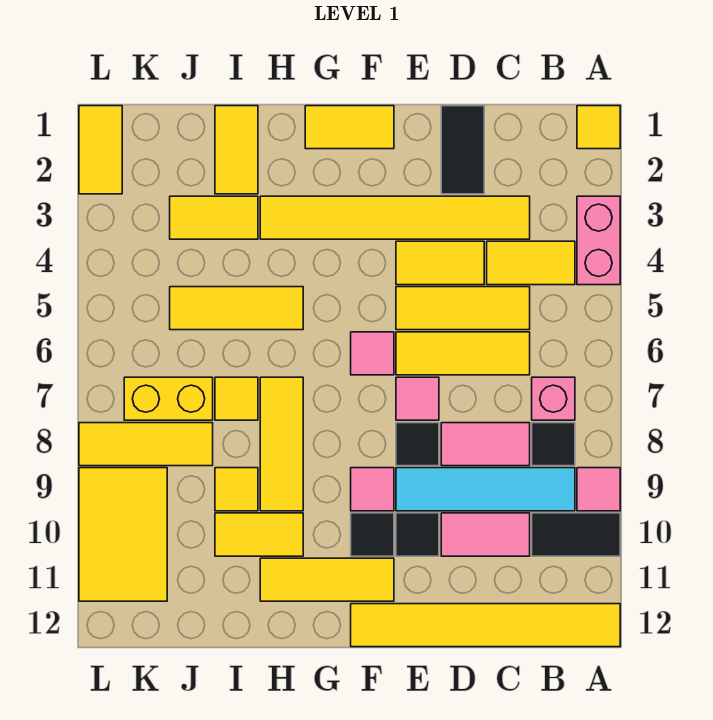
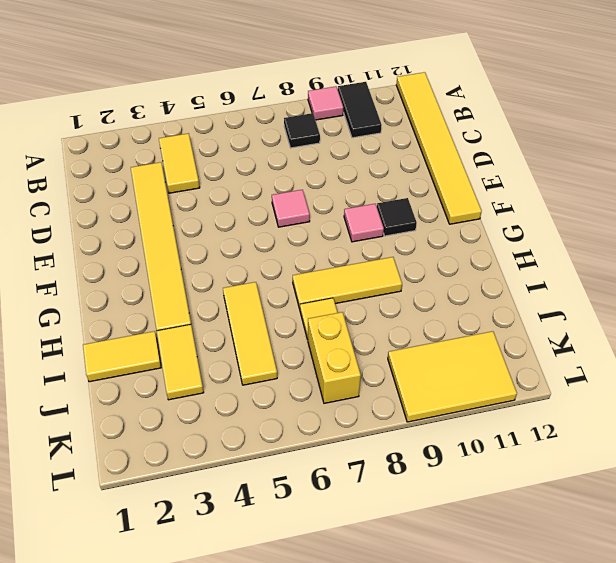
none -> yellow tile A1 level 1
none -> pink brick A3:A4 level 1
none -> pink brick B7 level 1
none -> cyan tile B9:E9 level 1

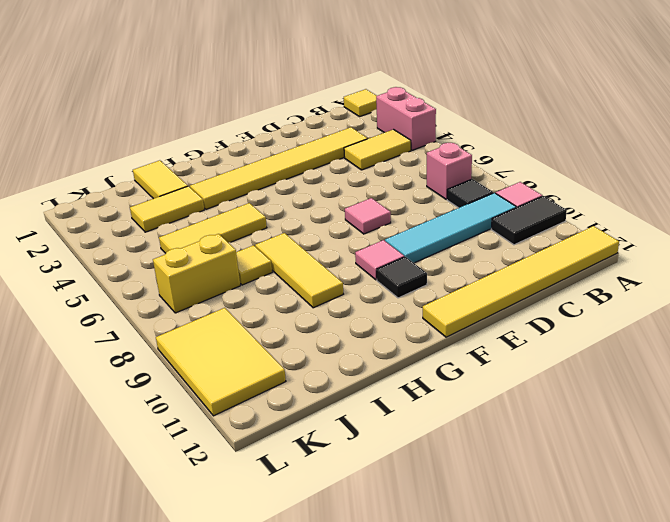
none -> yellow tile C5:E5 level 1
none -> yellow tile C6:E6 level 1
none -> pink tile C8:D8 level 1
none -> pink tile C10:D10 level 1

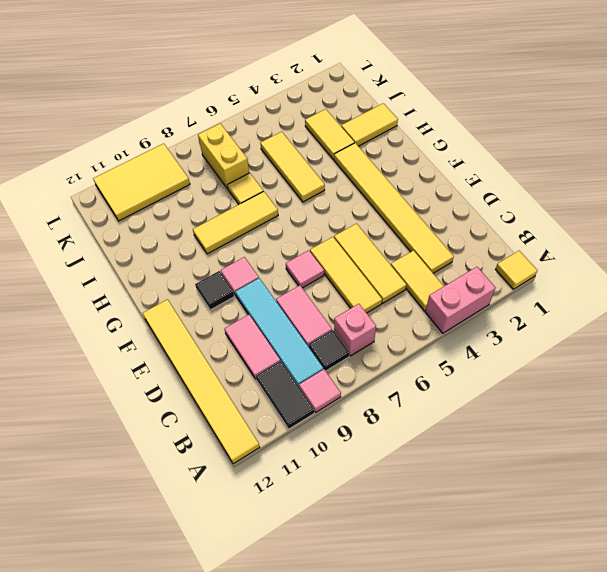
none -> black tile D1:D2 level 1
none -> yellow tile D4:E4 level 1
none -> black tile E8 level 1
none -> black tile E10 level 1

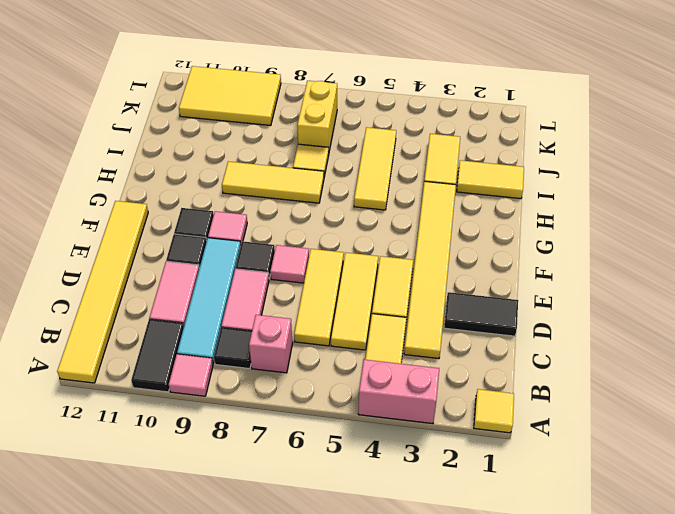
none -> yellow tile F1:G1 level 1
none -> pink tile F6 level 1
none -> yellow tile F11:H11 level 1
none -> yellow tile H10:I10 level 1

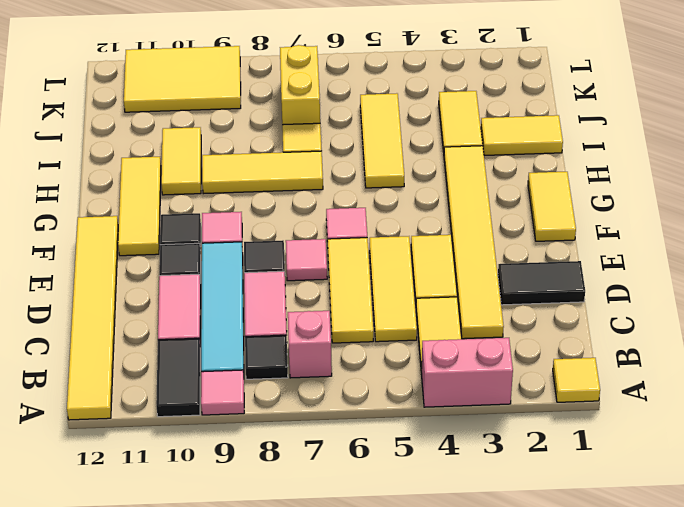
none -> yellow tile I9 level 1
none -> yellow tile J8:L8 level 1
none -> yellow tile L1:L2 level 1

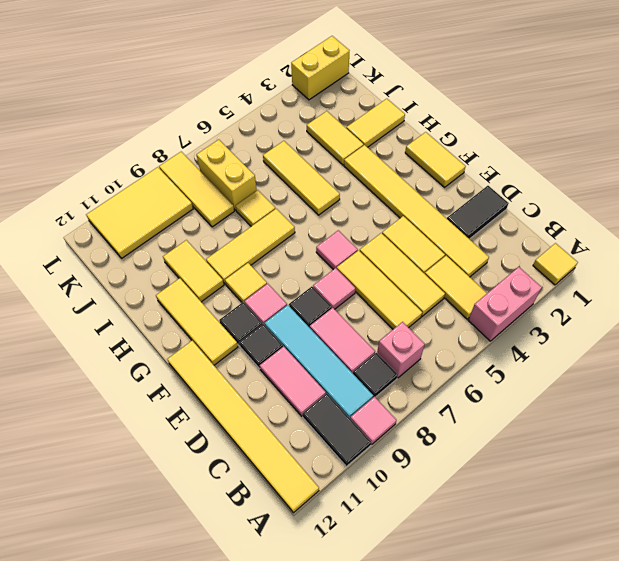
yellow tile G9 level 1 -> yellow tile I9 level 1
yellow brick L1:L2 level 1 -> yellow tile L1:L2 level 1

